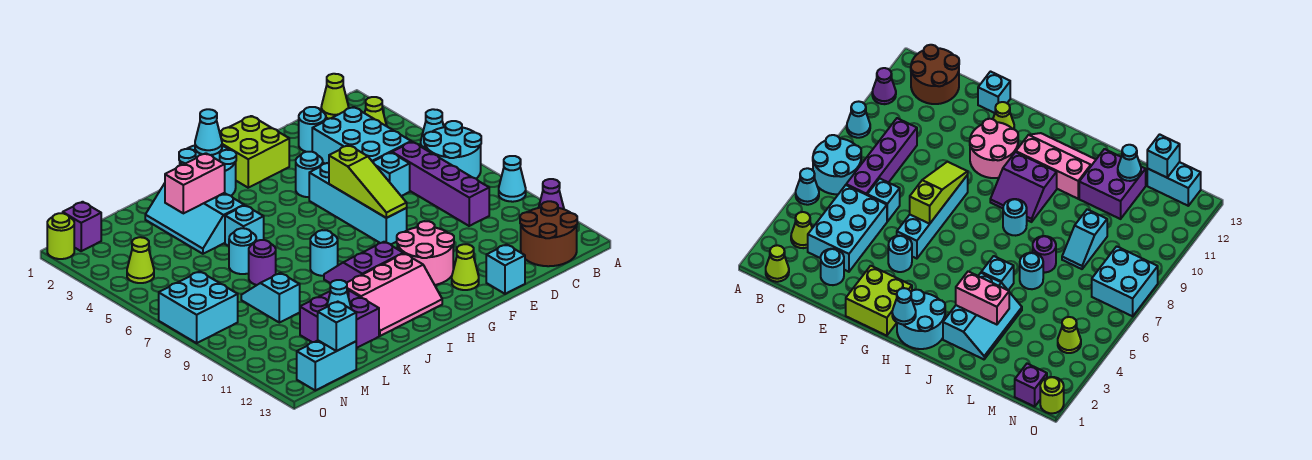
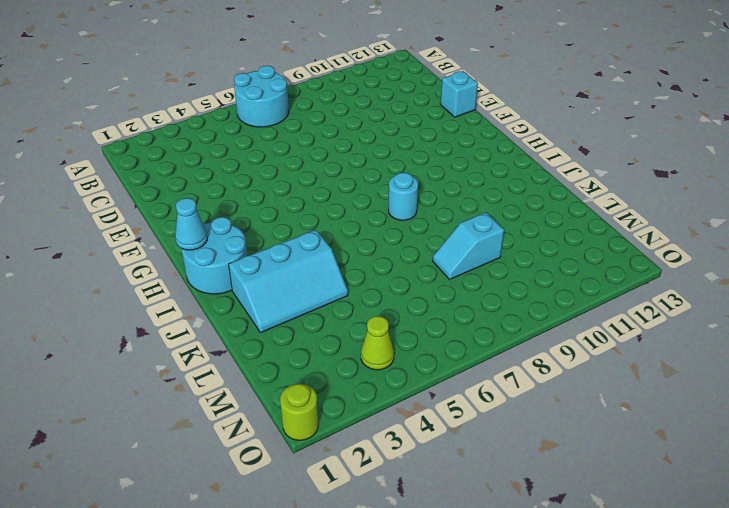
none -> cyan cone A5 level 1
none -> cyan cone A9 level 1
none -> purple cone A11 level 1
none -> lime cone B1 level 1

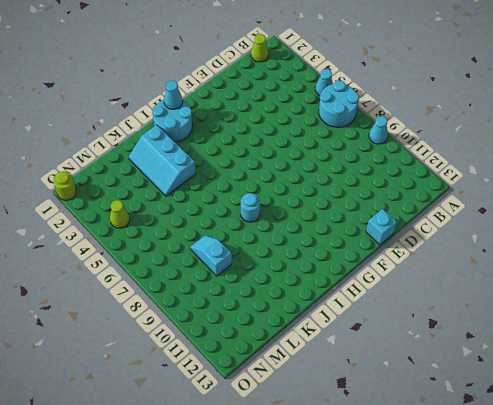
none -> purple cone A11 level 1
none -> lime cone B3 level 1
none -> brown round brick B12:C13 level 1
none -> cyan brick C3:D5 level 1

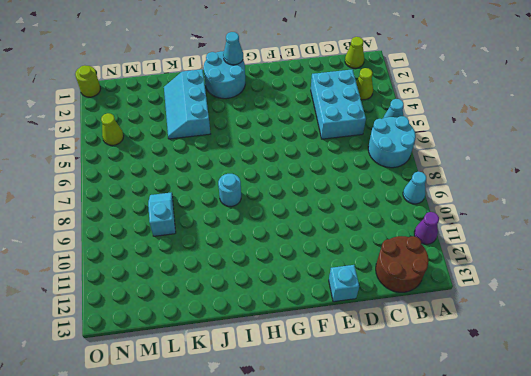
none -> purple brick C6:C9 level 1
none -> cyan round brick D2 level 1
none -> cyan brick D6 level 1
none -> lime brick F1:G2 level 1

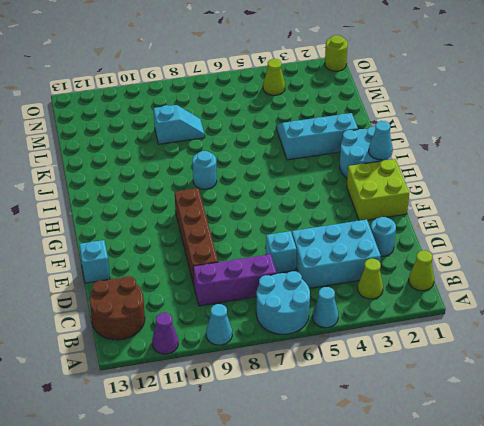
purple brick C7:C9 level 1 -> purple brick C6:C9 level 1
brown brick D9:G9 level 1 -> none
none -> cyan round brick F4 level 1
none -> cyan brick F5:F8 level 1
none -> pink round brick F10:G11 level 1
none -> lime cone F12 level 1

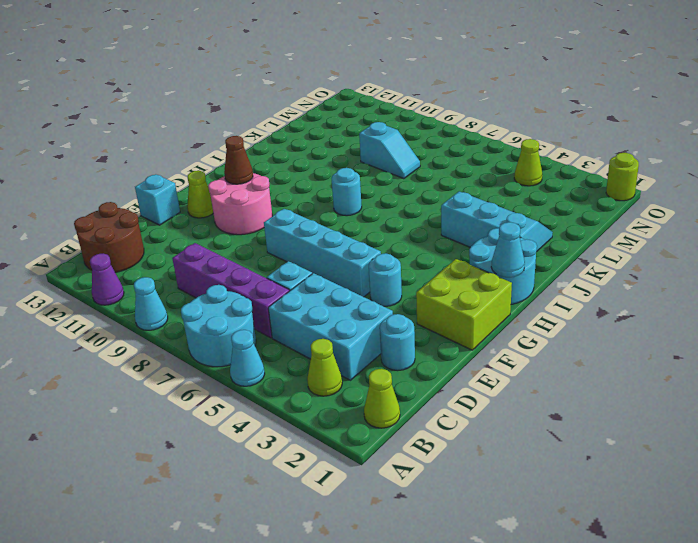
brown cone G11 level 2 -> none
none -> purple slope H9:I10 level 1 top 10
none -> pink slope H11:J12 level 1 top 11
none -> cyan brick J5 level 1
none -> cyan round brick K6 level 1

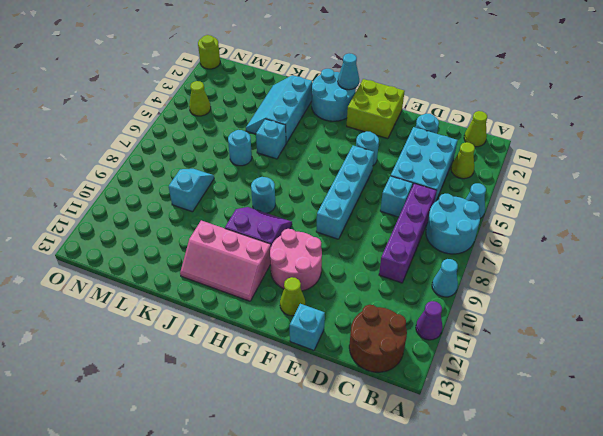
none -> purple round brick K7 level 1
none -> purple brick K11:L12 level 1
none -> cyan brick M13:N13 level 1
none -> purple brick N1 level 1

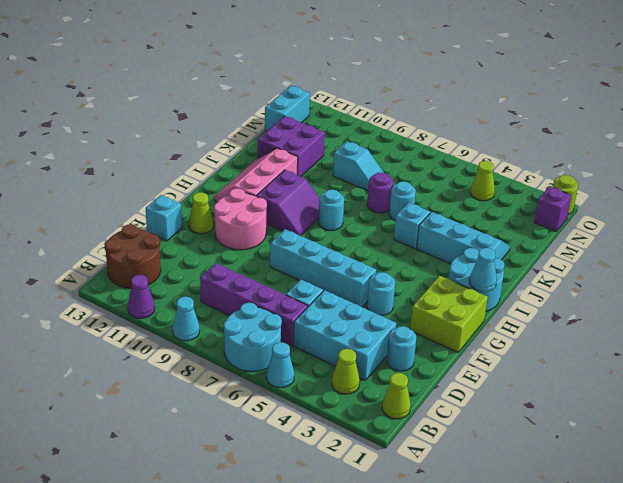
none -> cyan brick N7:O8 level 1
none -> lime slope F6:F8 level 2 top 6
none -> pink brick J3:K3 level 2
none -> cyan cone L12 level 2

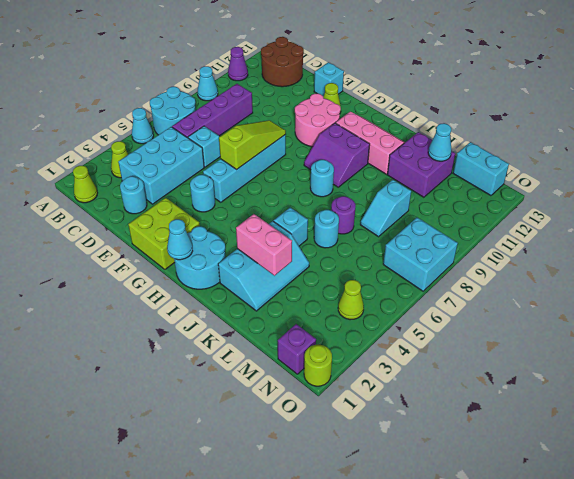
none -> cyan brick M13 level 2

